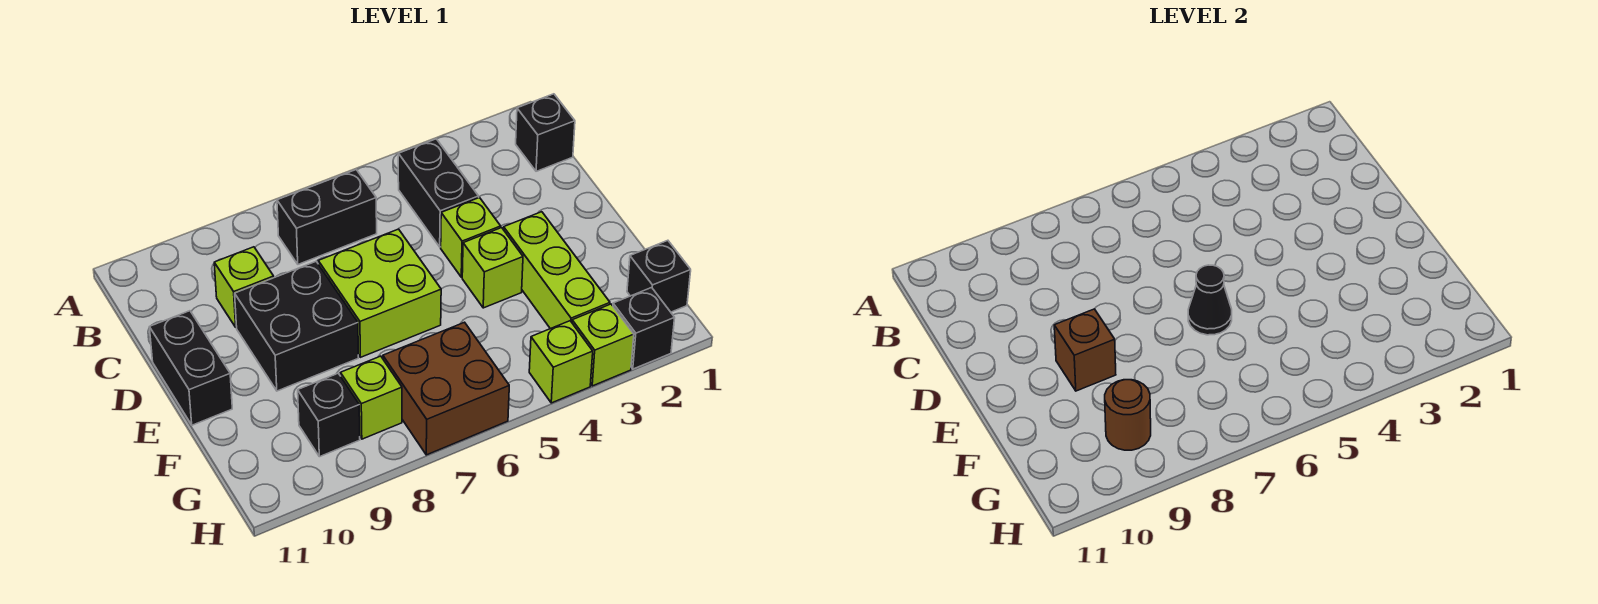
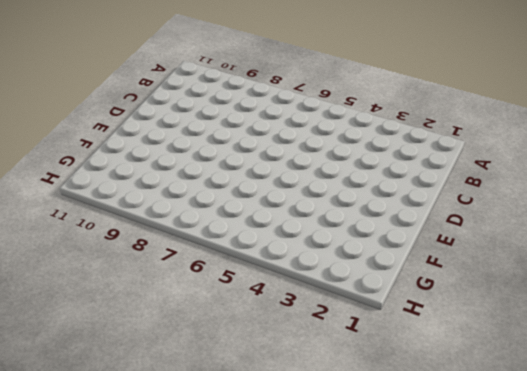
none -> black brick B1 level 1
none -> black brick B4:C4 level 1
none -> black brick B6:B7 level 1

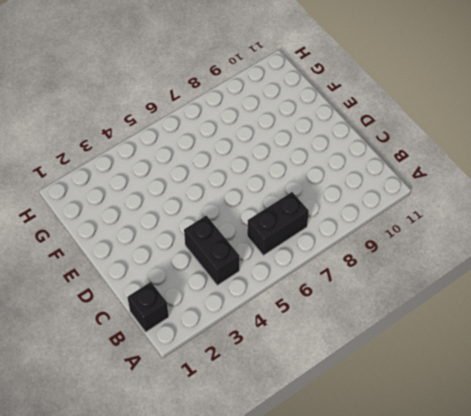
none -> lime brick C9 level 1
none -> lime brick D4 level 1
none -> lime brick D6:E7 level 1

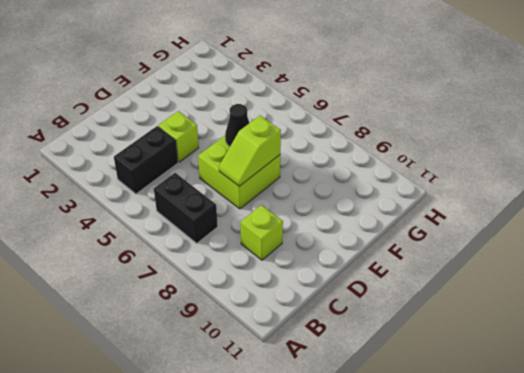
lime slope D7:E7 level 2 top E -> none
none -> black brick B1 level 1
none -> black brick D8:E9 level 1
none -> black brick D11:E11 level 1

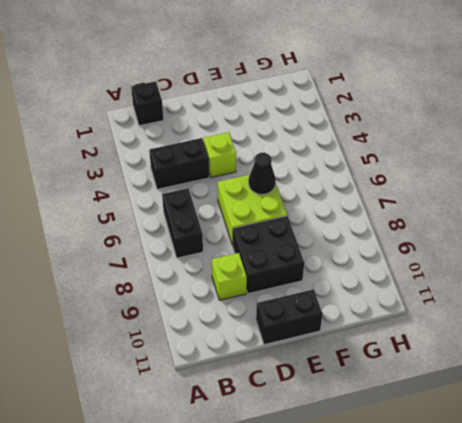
none -> lime brick E3:G3 level 1
none -> lime brick E4 level 1
none -> black brick G1 level 1

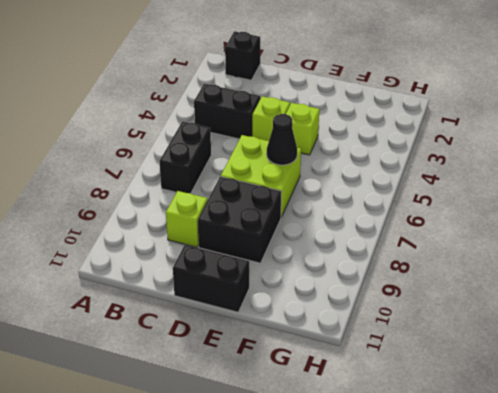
none -> lime brick E3:G3 level 1
none -> black brick G1 level 1
none -> brown brick G6:H7 level 1

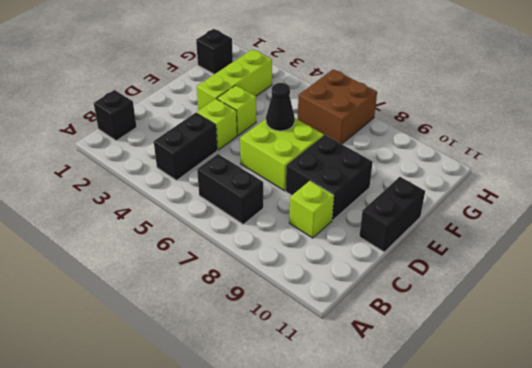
none -> lime brick G8 level 1
none -> black brick G9 level 1
none -> black brick H2 level 1

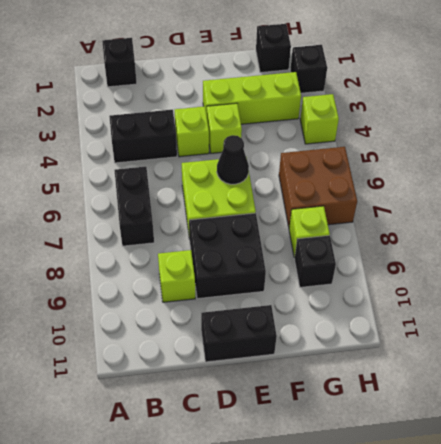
none -> lime brick H3 level 1
none -> brown brick E9 level 2
none -> brown round brick G9 level 2

